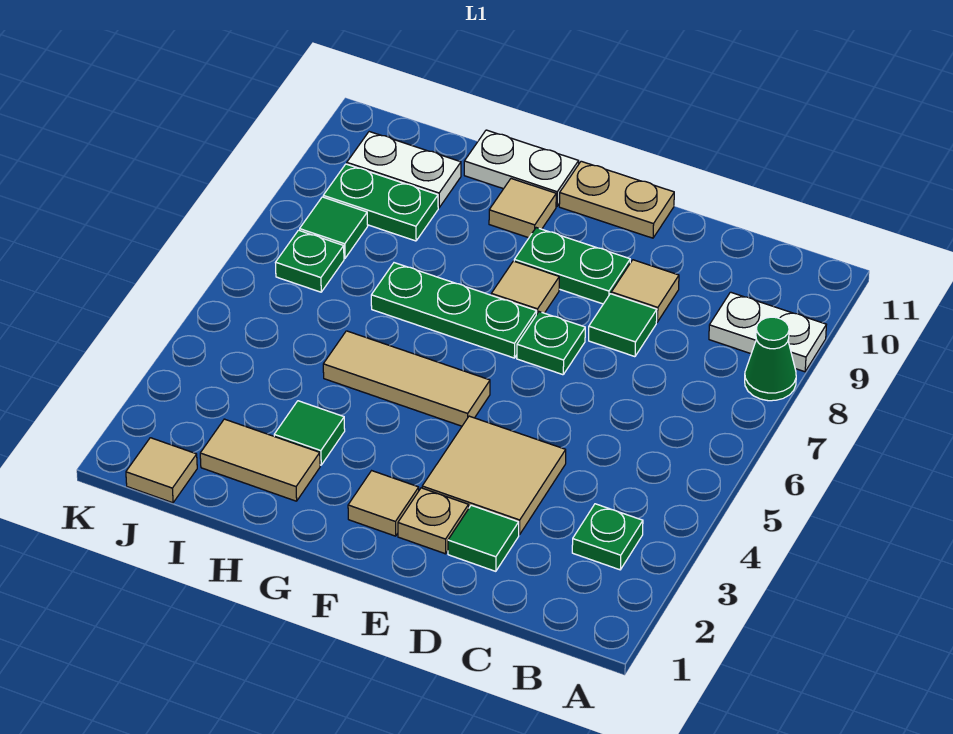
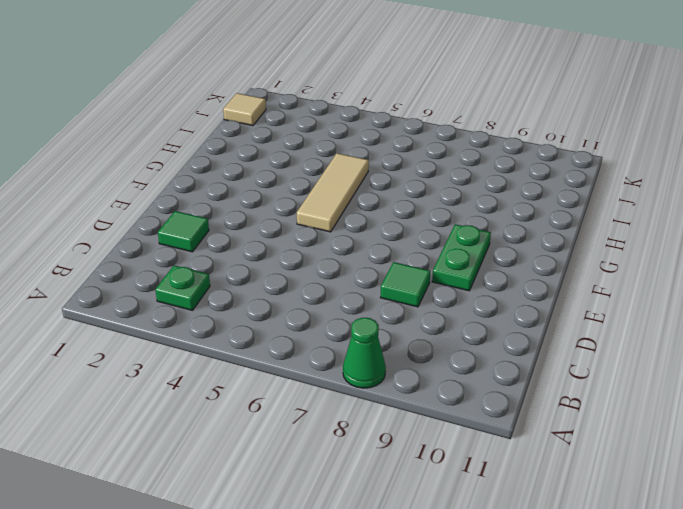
none -> white plate A9:B9 level 1
none -> tan tile D3:E4 level 1
none -> tan tile D9 level 1

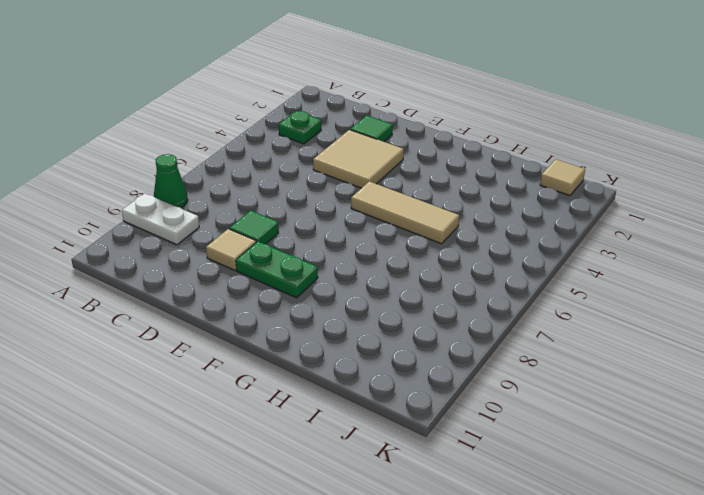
none -> tan plate E2 level 1
none -> green plate E7 level 1
none -> tan plate E11:F11 level 1

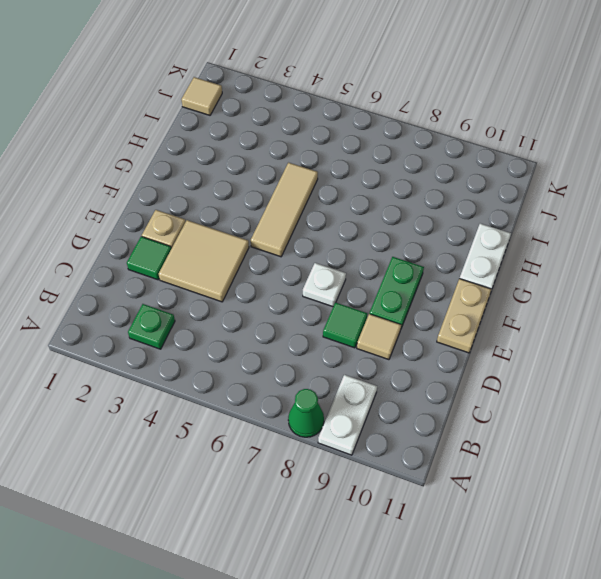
white plate E7 level 1 -> green plate E7 level 1
none -> tan tile F2 level 1
none -> green plate F7:H7 level 1
none -> tan tile F8 level 1

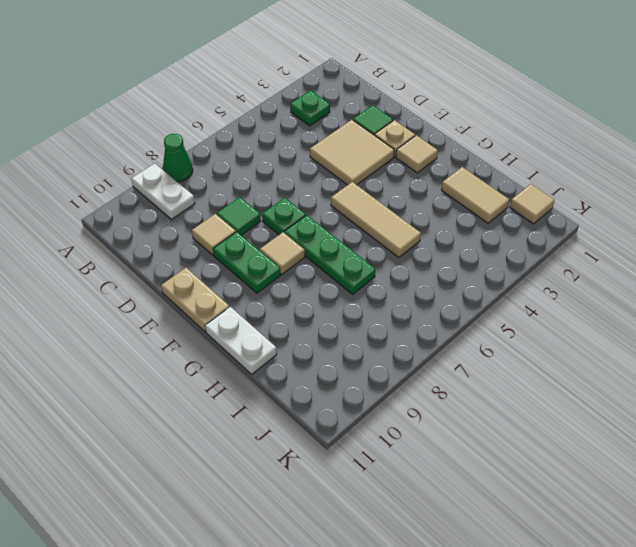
none -> tan tile G10 level 1
none -> green tile H3 level 1
none -> green plate I9:J9 level 1

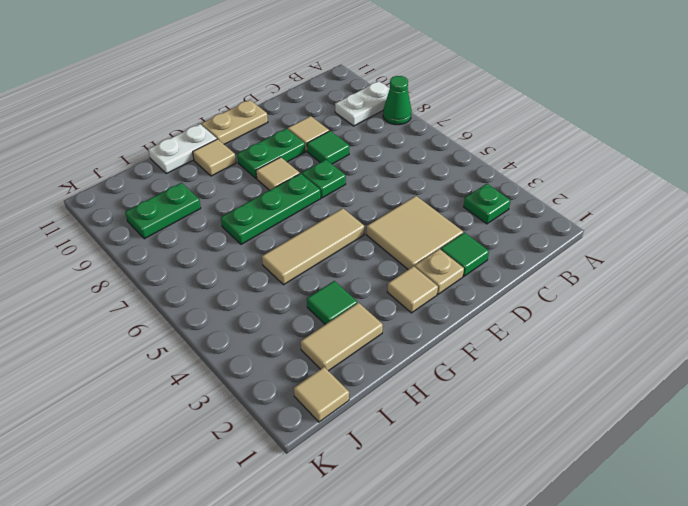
none -> white plate I10:J10 level 1
none -> green plate J7 level 1
none -> green tile J8 level 1

